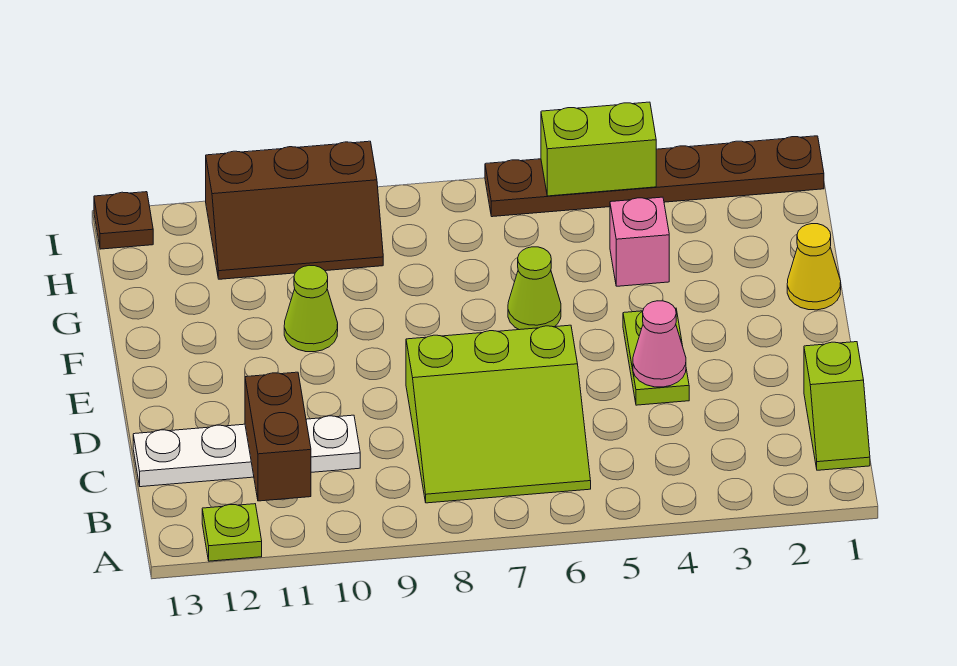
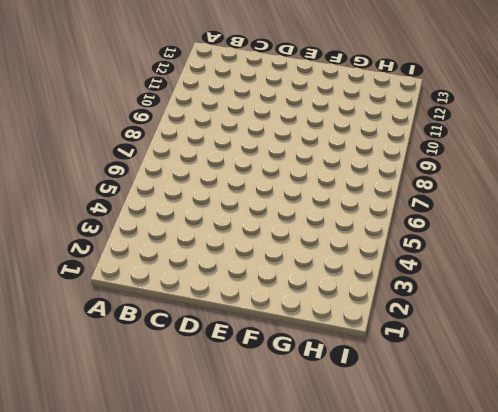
none -> lime plate A12 level 1
none -> lime slope B1:C1 level 1 top C
none -> lime slope B6:D8 level 1 top D

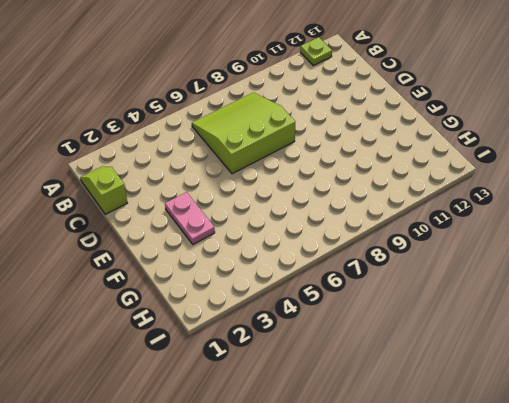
pink plate E3:F3 level 1 -> none
none -> white plate C10:C13 level 1
none -> lime plate D4:E4 level 1
none -> yellow cone F1 level 1

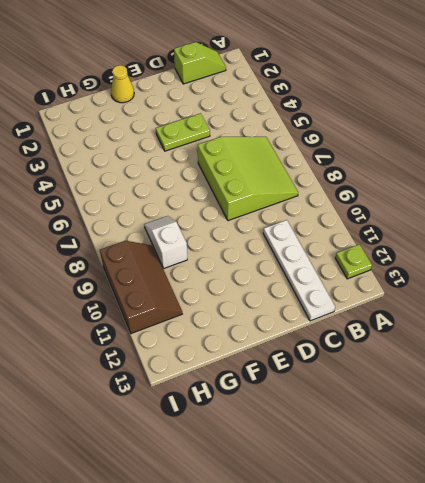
white slope G8:G9 level 1 top 9 -> none
none -> lime cone F6 level 1
none -> lime cone F10 level 1
none -> pink brick G4 level 1

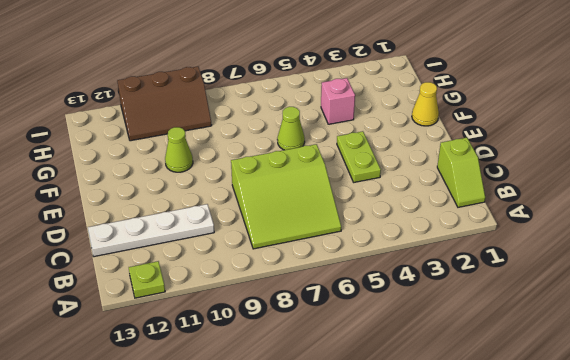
none -> brown plate I1:I6 level 1
none -> brown plate I13 level 1
none -> brown brick B11:C11 level 2

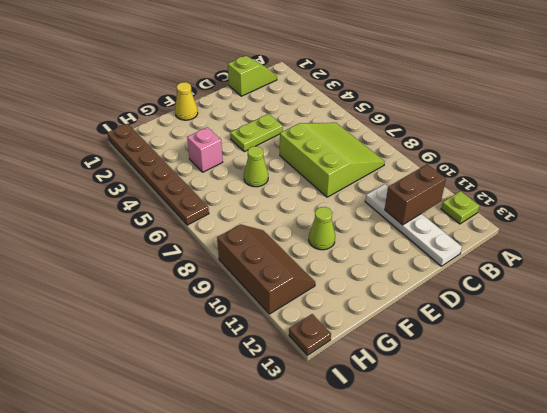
none -> pink cone D4 level 2
none -> lime brick I4:I5 level 2

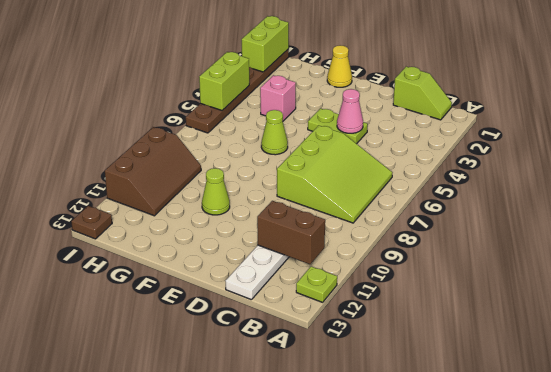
lime brick I1:I2 level 2 -> none

